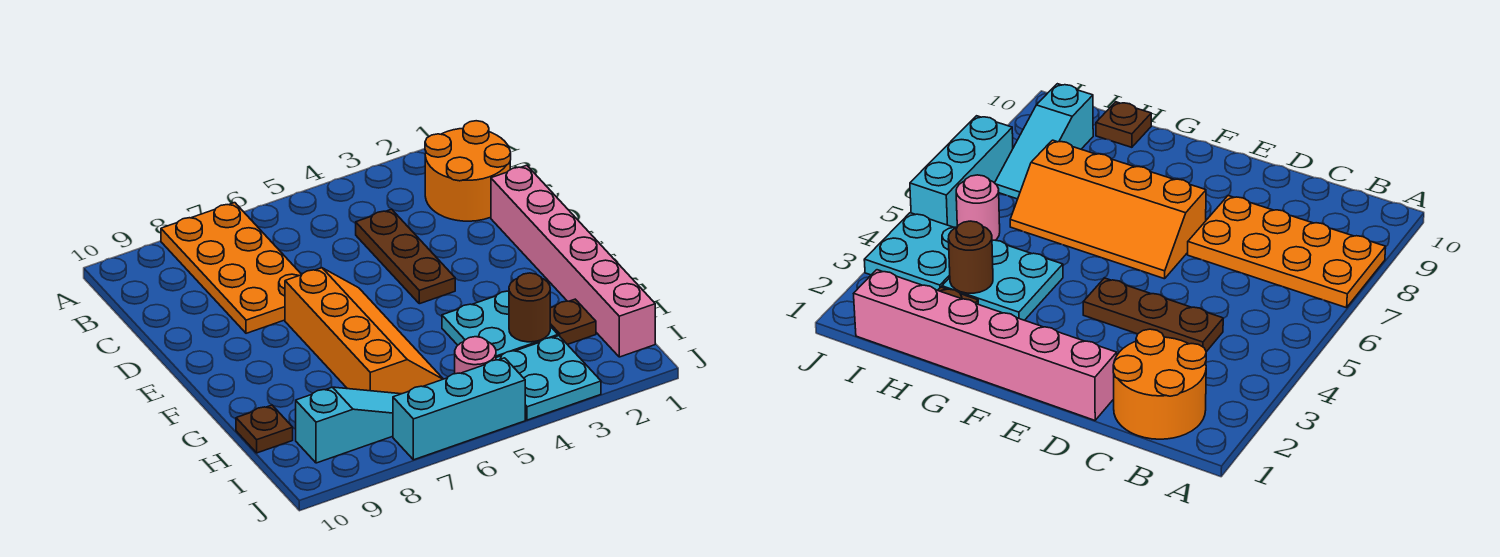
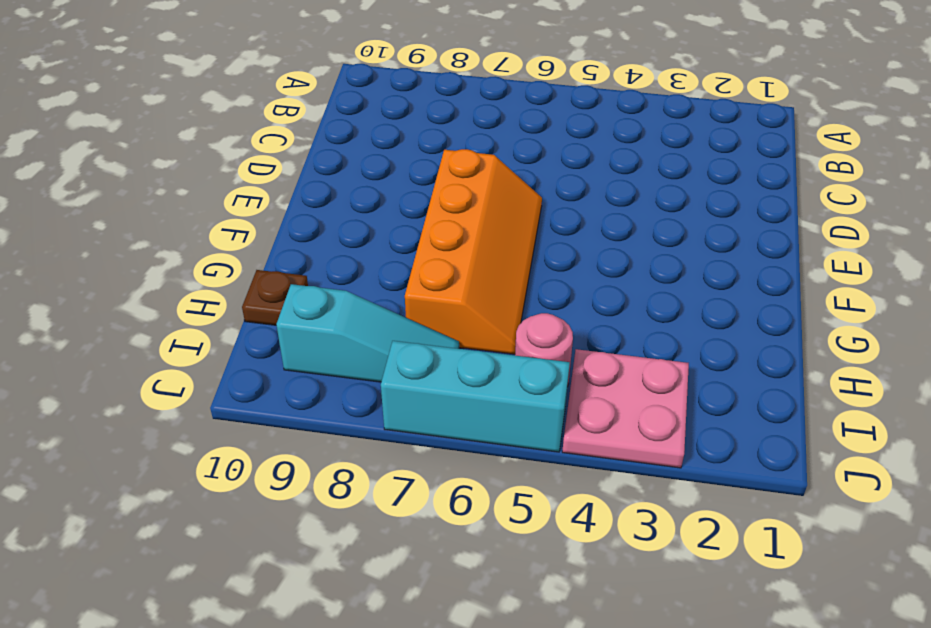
pink plate I3:J4 level 1 -> cyan plate I3:J4 level 1
none -> orange plate A7:D8 level 1
none -> orange round brick B1:C2 level 1
none -> brown plate C4:E4 level 1

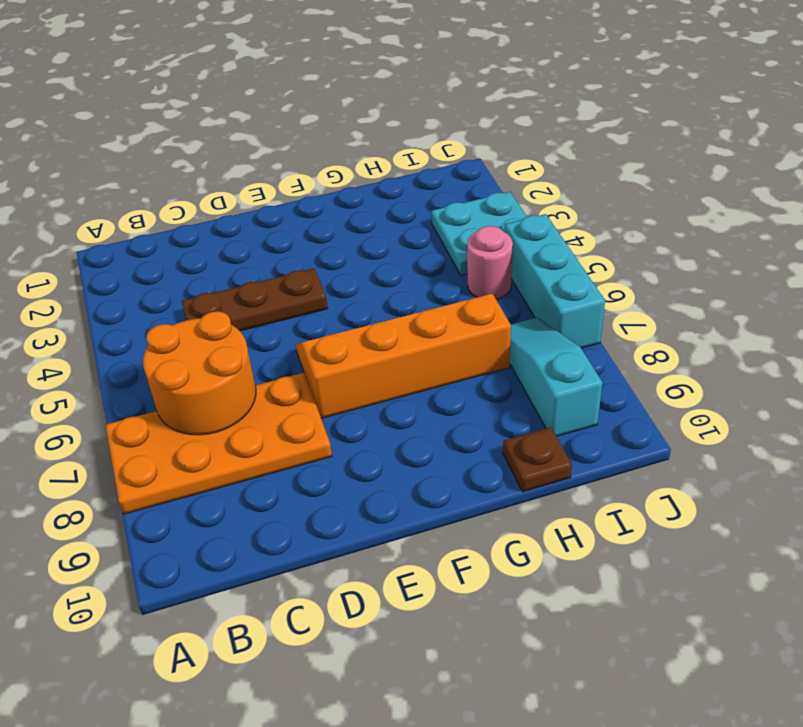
orange round brick B6:C7 level 2 -> orange round brick B1:C2 level 1
none -> pink brick D1:I1 level 1
none -> cyan plate G3:H4 level 1
none -> brown plate H2 level 1

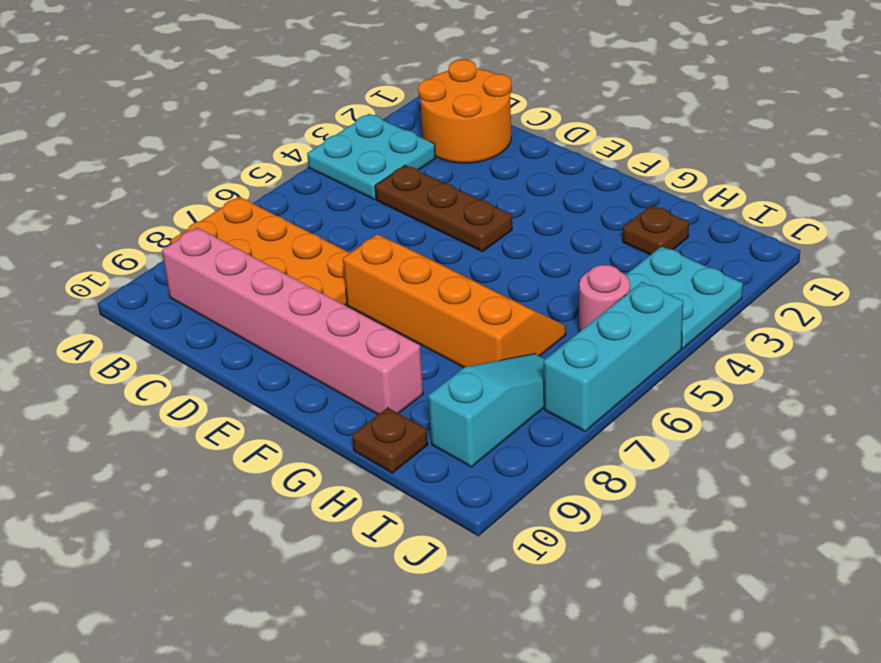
cyan plate A3:B4 level 1 -> cyan plate G3:H4 level 1
pink brick B9:G9 level 1 -> pink brick D1:I1 level 1
none -> brown round brick H3 level 2

